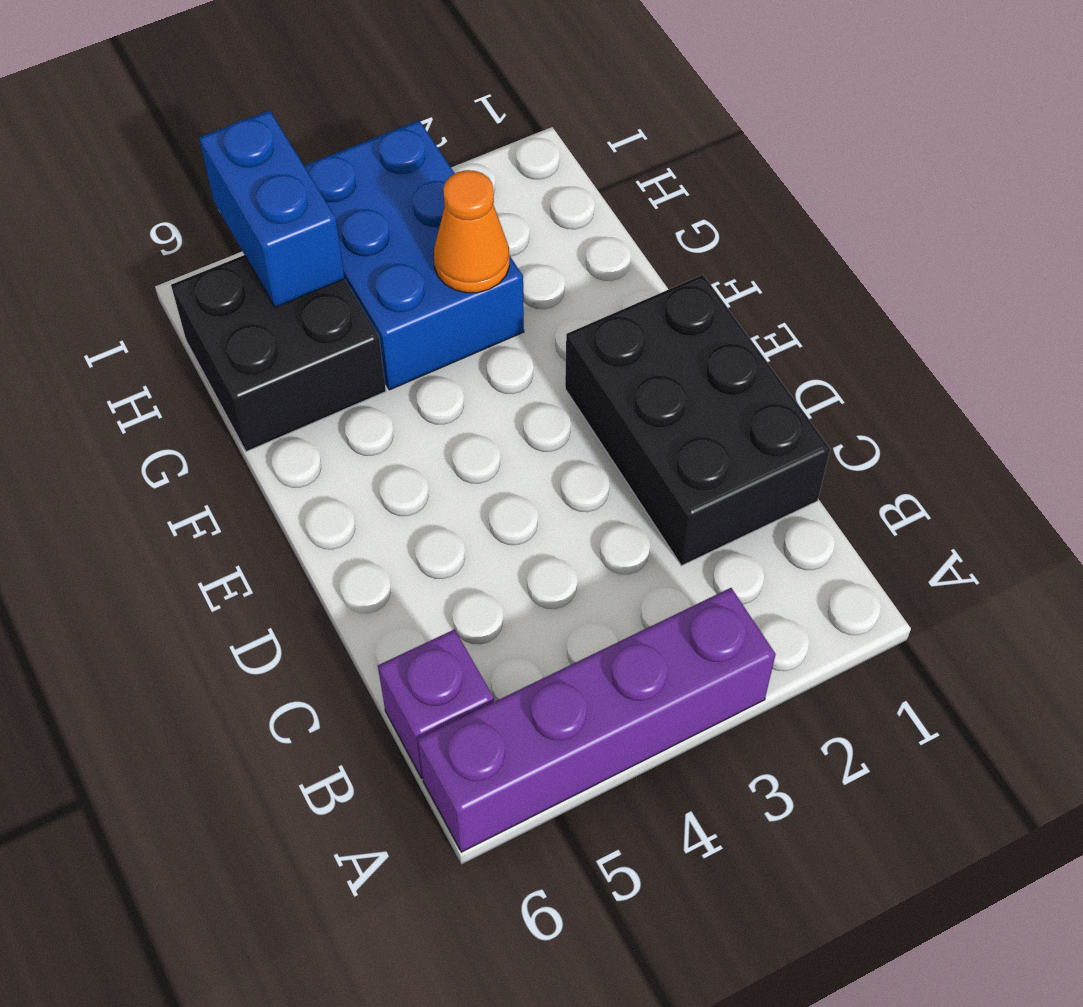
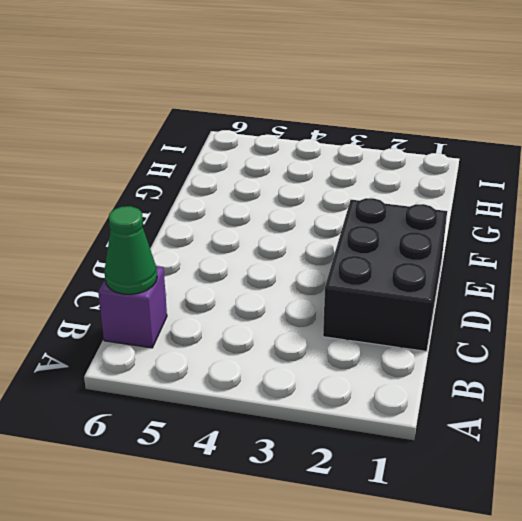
green cone B6 level 2 -> none
none -> purple brick A3:A6 level 1
none -> blue brick G3:I4 level 1

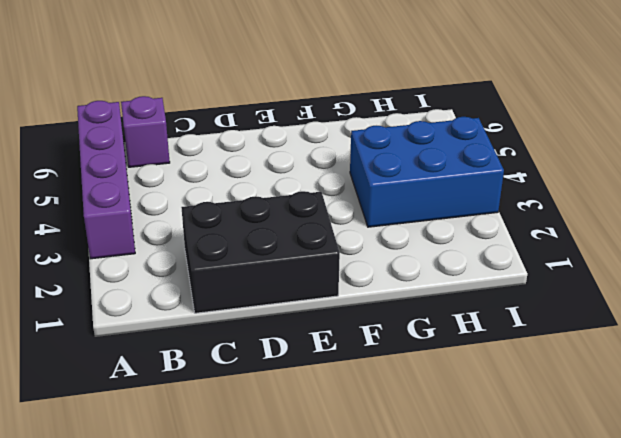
none -> black brick G5:H6 level 1
none -> orange cone G3 level 2

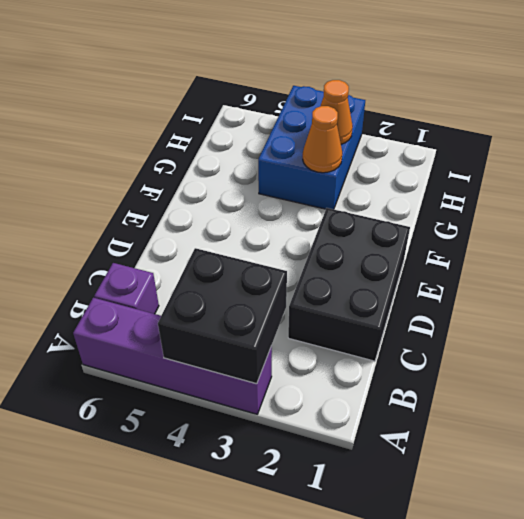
black brick A3:B4 level 2 -> black brick G5:H6 level 1
orange cone H3 level 2 -> none
none -> blue brick H5:I5 level 2

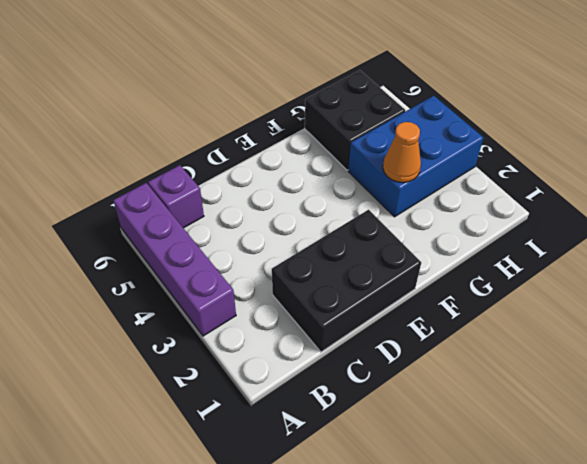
none -> blue brick H5:I5 level 2

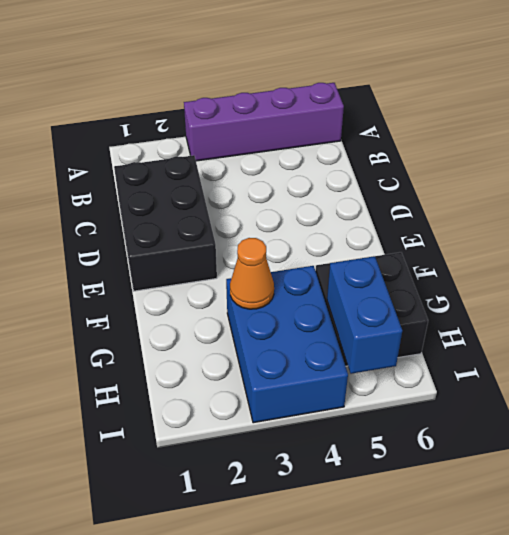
none -> purple brick B6 level 1

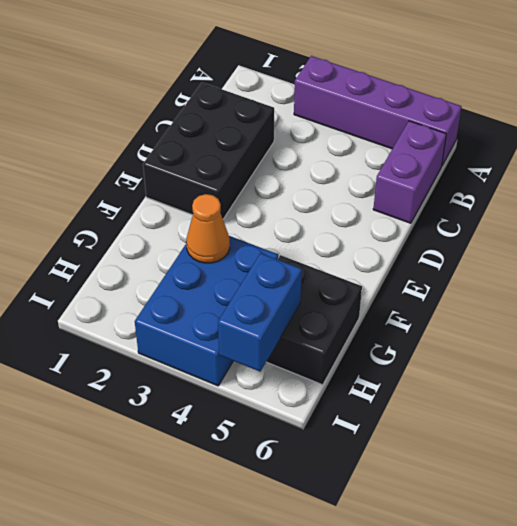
purple brick B6:C6 level 1 -> purple brick B6 level 1

